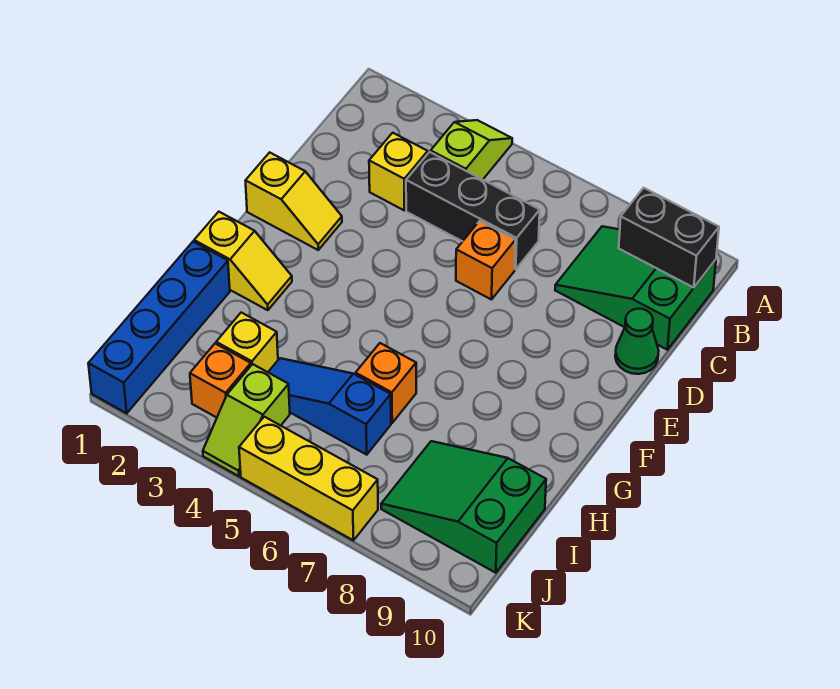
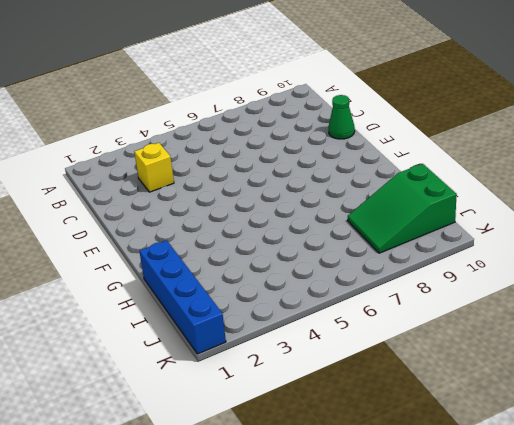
none -> lime slope A4:B4 level 1 top B
none -> green slope B8:C10 level 1 top 10
none -> black brick C4:C6 level 1

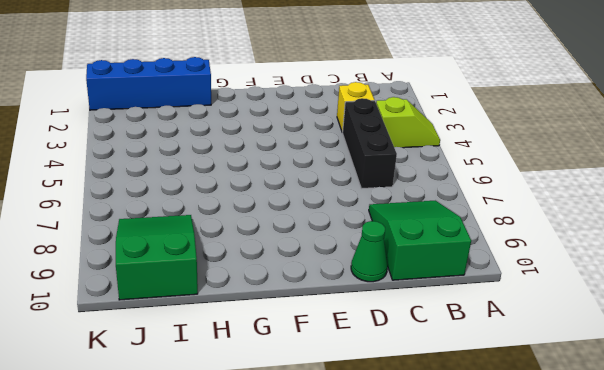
none -> orange brick D6 level 1
none -> yellow slope E1:E2 level 1 top 1
none -> yellow slope G1:G2 level 1 top 1

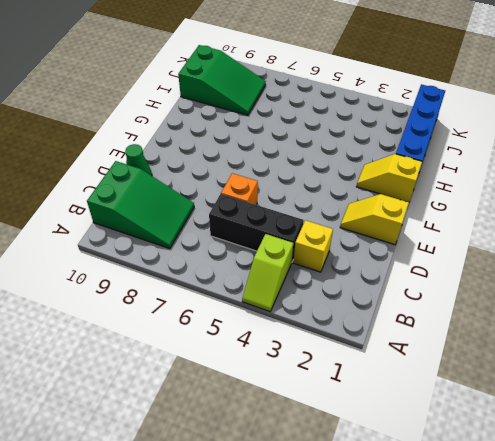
none -> orange brick H6 level 1
none -> yellow brick I3 level 1
none -> blue slope I4:I6 level 1 top 6

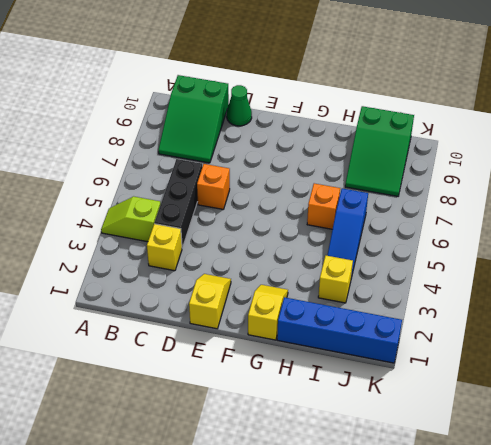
none -> orange brick J3 level 1
none -> lime slope J4:K4 level 1 top J
none -> yellow brick K5:K7 level 1

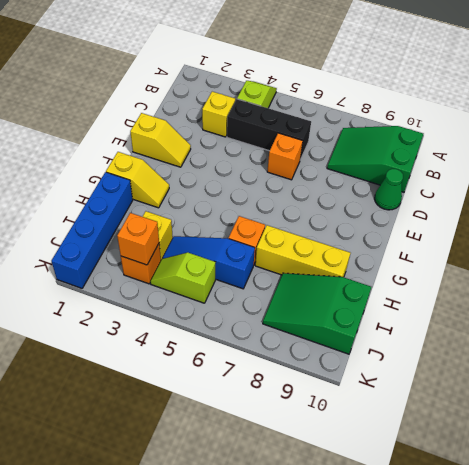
yellow brick H7:H9 level 1 -> yellow brick K5:K7 level 1
orange brick J3 level 2 -> none
lime slope J4:J5 level 1 top 5 -> lime slope J4:K4 level 1 top J
none -> black brick B9:B10 level 2

